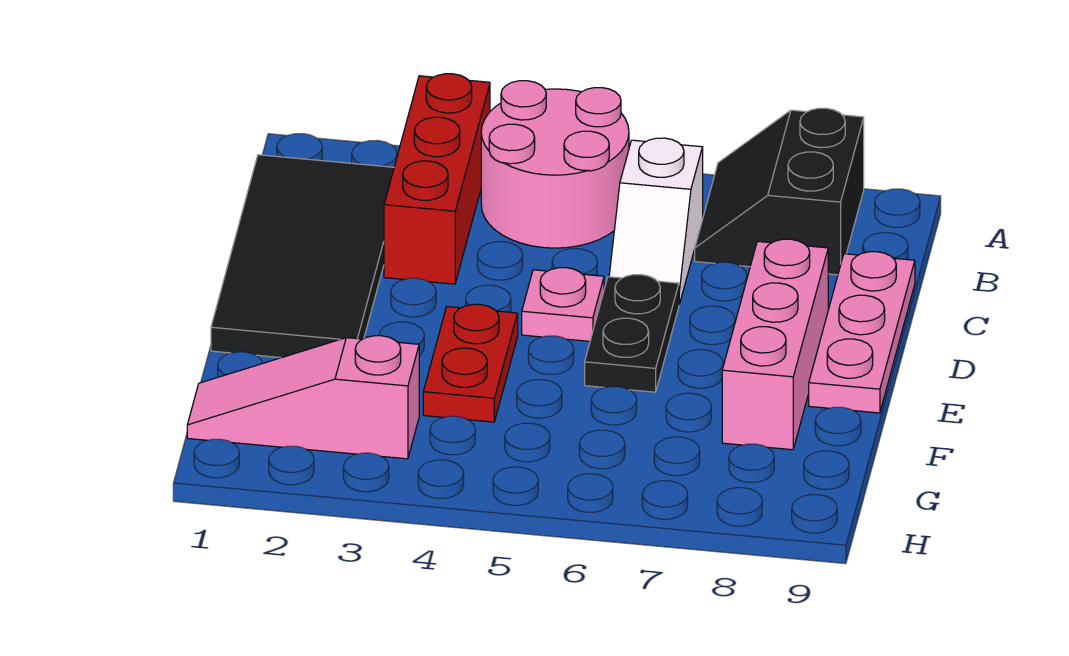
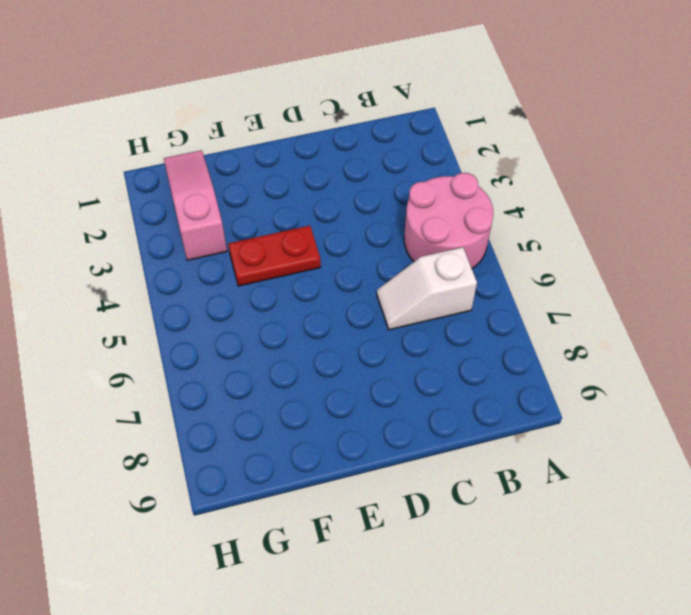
none -> red brick A3:C3 level 1
none -> black slope A7:B8 level 1 top 8

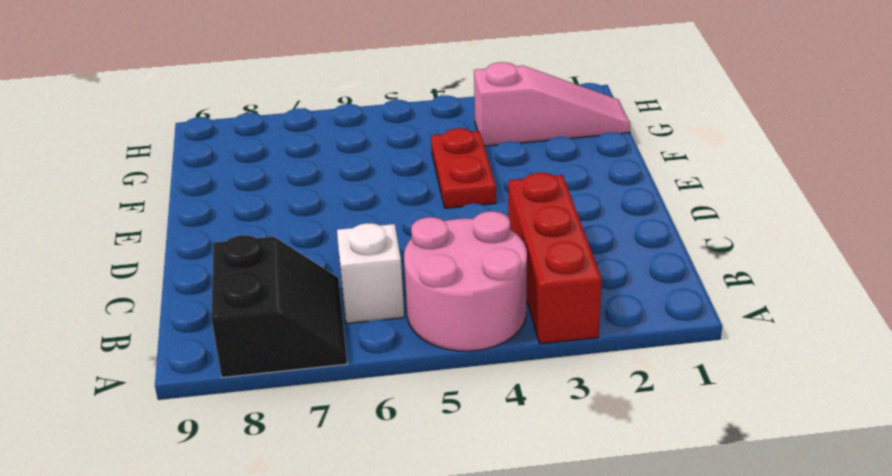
none -> black tile B1:E2 level 1
none -> pink plate C9:E9 level 1

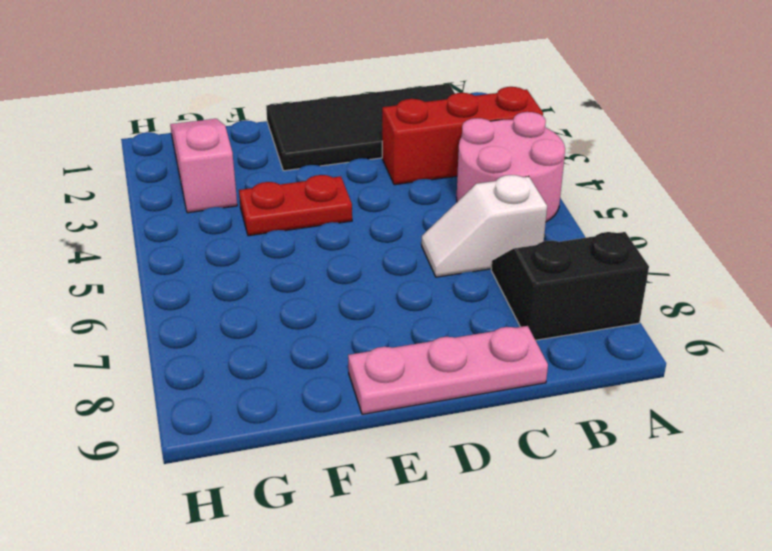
none -> pink plate D5 level 1
none -> black plate D6:E6 level 1

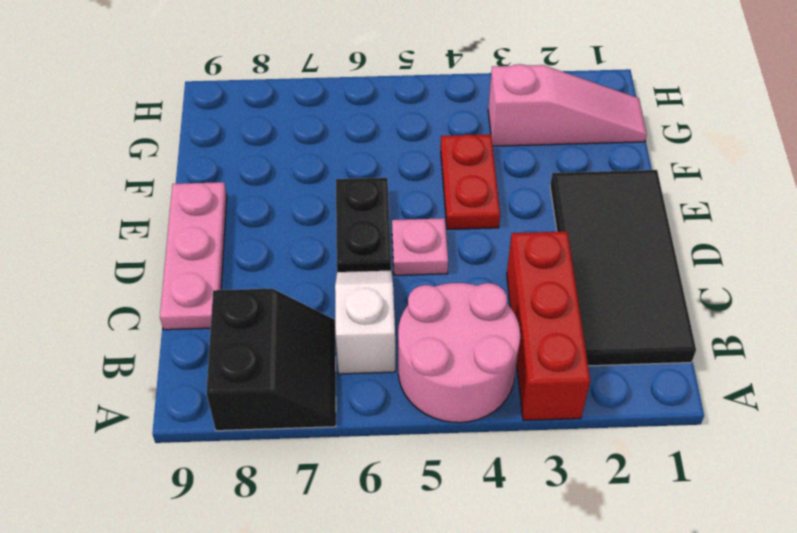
none -> pink brick D8:F8 level 1

